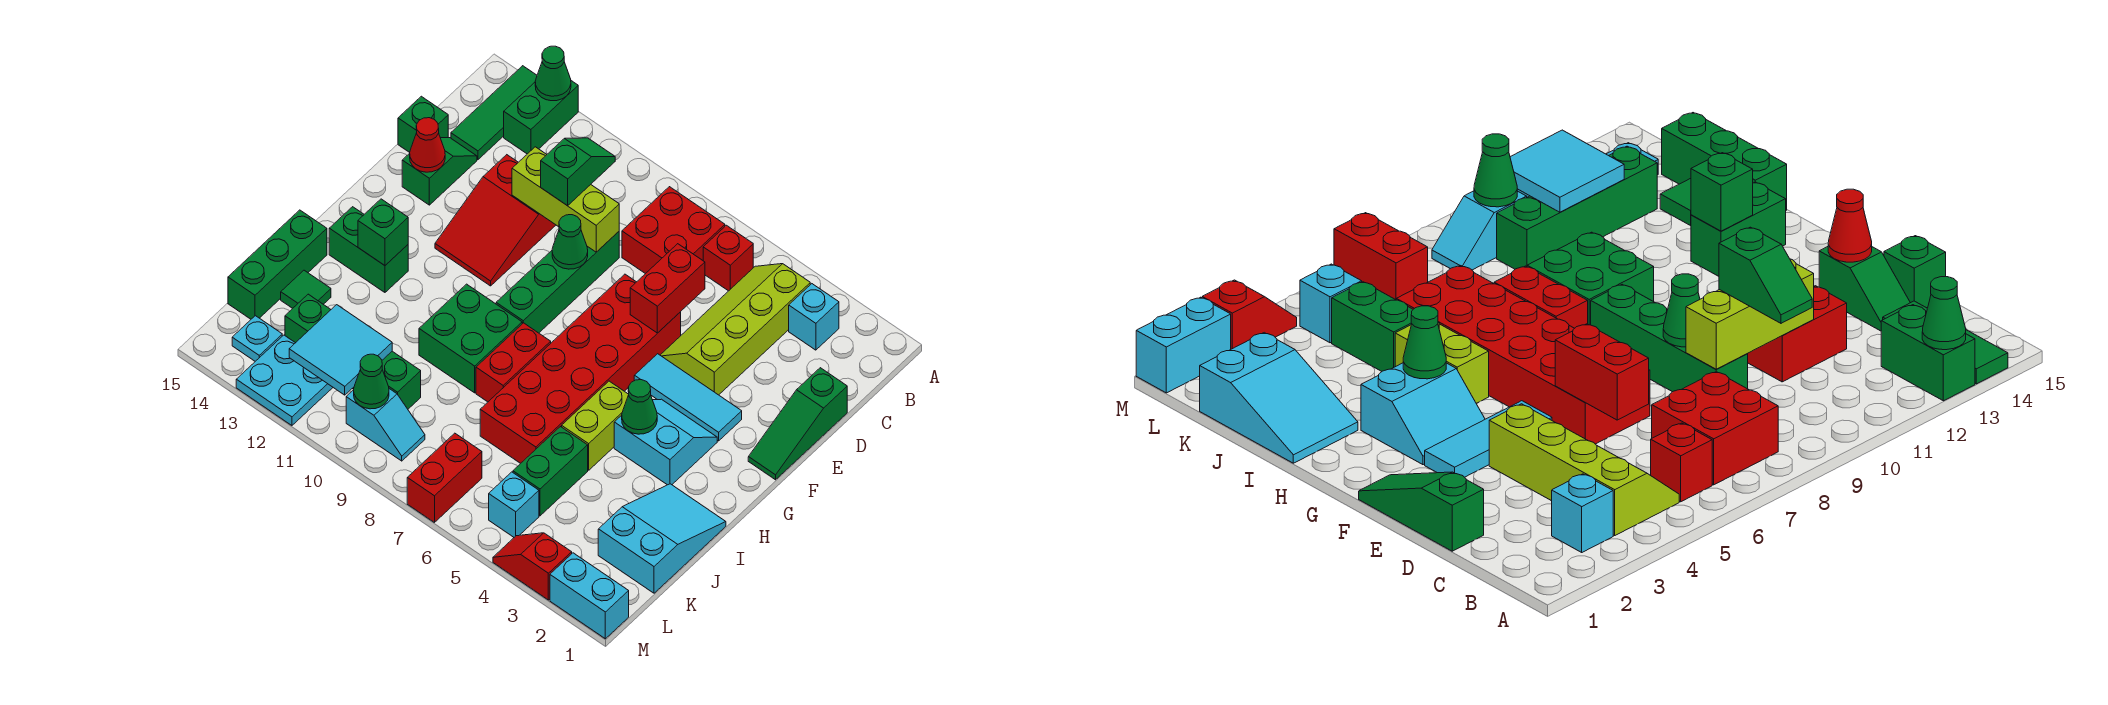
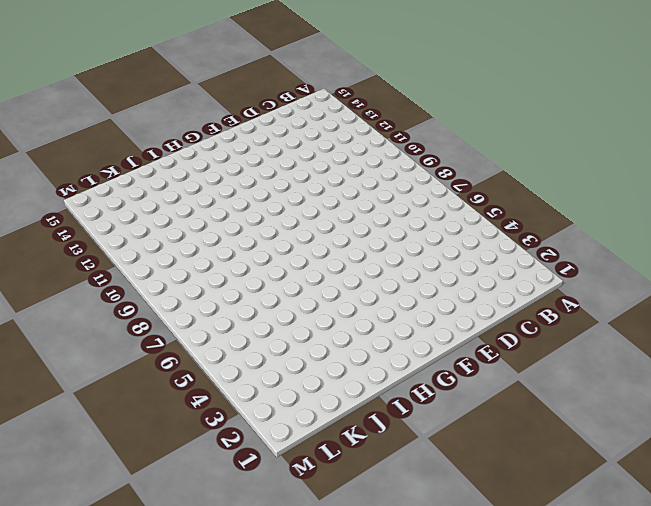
none -> green brick A13:B13 level 1
none -> green tile A14:C14 level 1
none -> cyan brick B3 level 1
none -> lime slope B4:E5 level 1 top 4

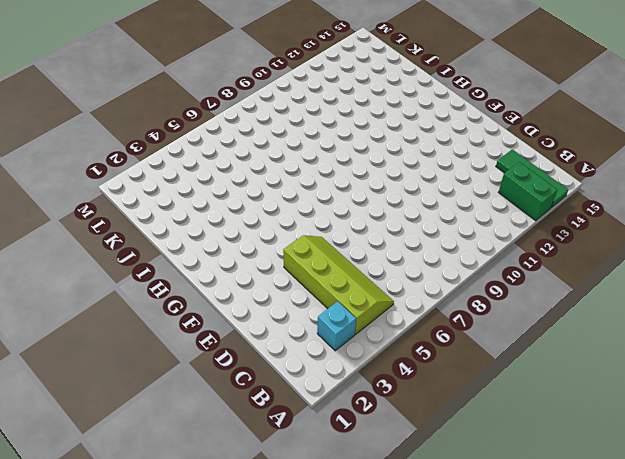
none -> red brick B6 level 1
none -> red brick B7:C8 level 1
none -> green slope D1:F1 level 1 top D
none -> green brick D9:G9 level 1

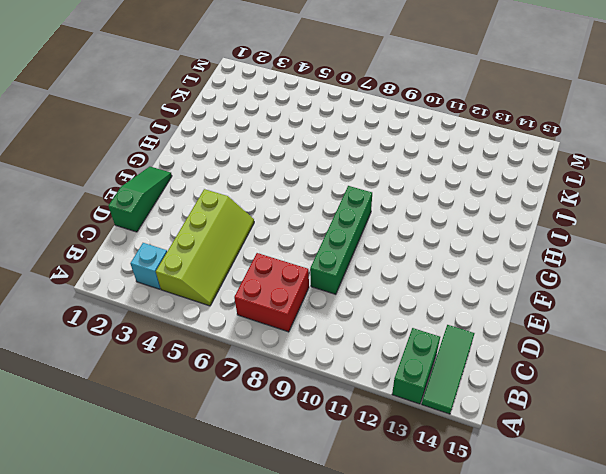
none -> red brick B6 level 1
none -> red slope D11:F12 level 1 top D
none -> green slope D14:E14 level 1 top E
none -> green brick D15 level 1

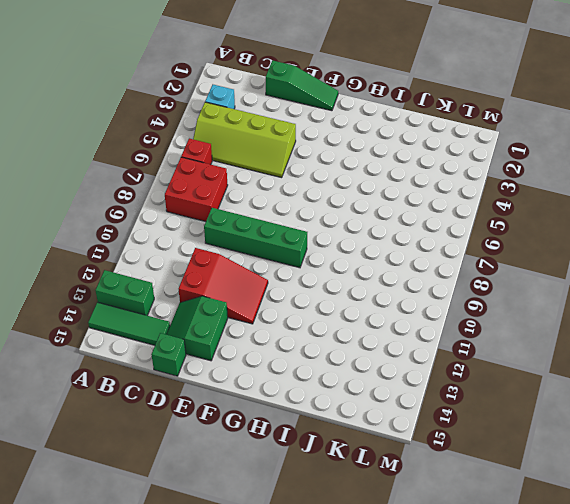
green slope D13:E14 level 1 top E -> green slope D14:E14 level 1 top E
none -> red brick E6:J7 level 1
none -> cyan tile F3:F5 level 1
none -> cyan slope G3:H4 level 1 top H
none -> lime brick H5:I5 level 1

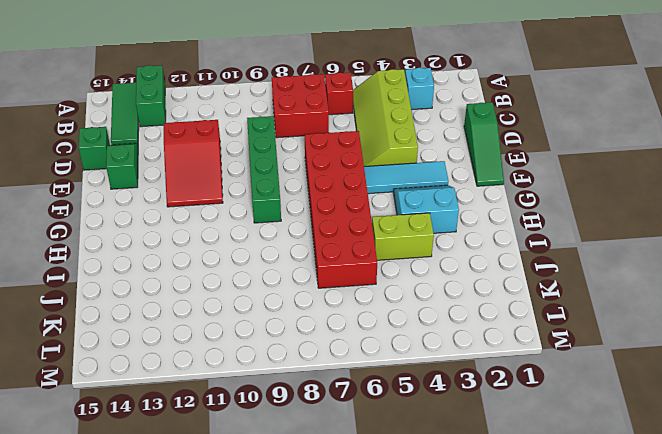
lime brick I4:I5 level 1 -> lime brick H5:I5 level 1
none -> red brick H8:I8 level 1
none -> green brick H9:I10 level 1
none -> green brick H13:H14 level 1
none -> cyan slope I1:K2 level 1 top K

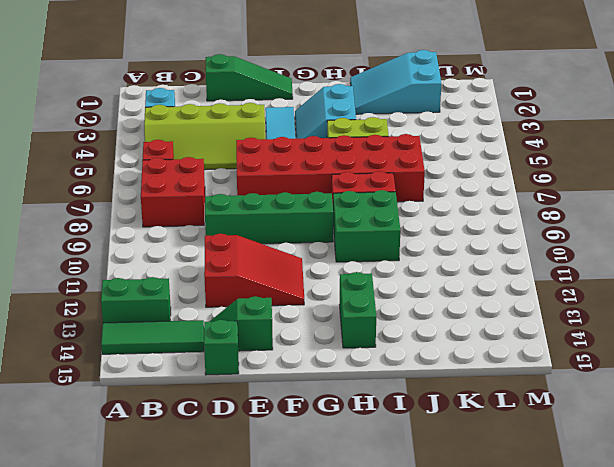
none -> green brick I15:K15 level 1
none -> green brick J5:K5 level 1
none -> green tile J14 level 1
none -> green brick K10:K13 level 1

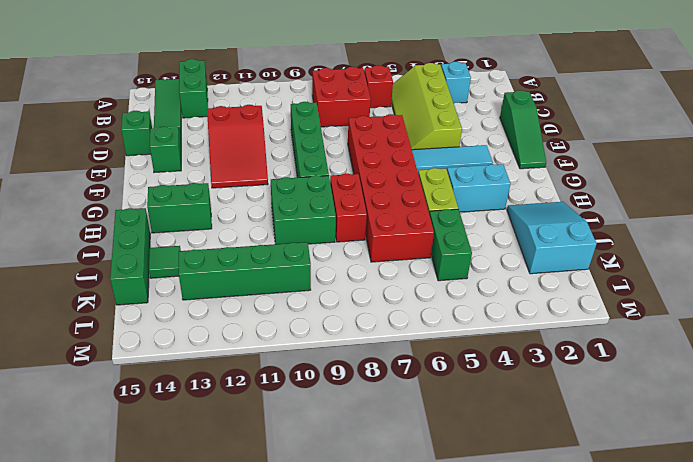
none -> cyan brick L5 level 1
none -> red brick L7:M7 level 1
none -> cyan slope L9:L10 level 1 top 10
none -> cyan plate L12:M13 level 1

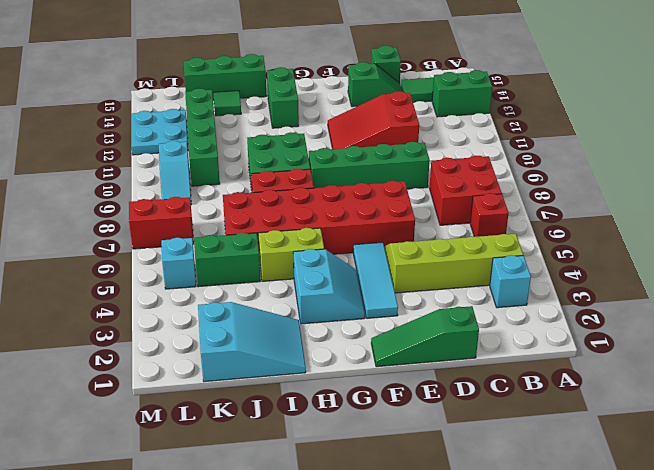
none -> cyan plate L14 level 1
none -> cyan brick M1:M2 level 1
none -> red slope M3:M4 level 1 top 3
none -> green cone A13 level 2

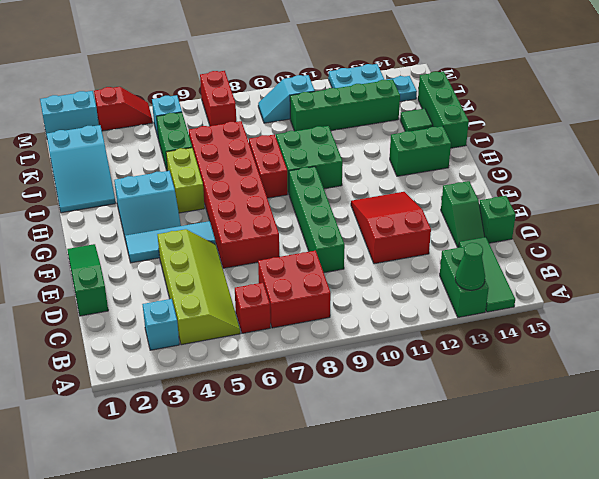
none -> red brick D6:E6 level 2
none -> lime brick D9:D11 level 2
none -> green cone E9 level 2
none -> red cone E14 level 2

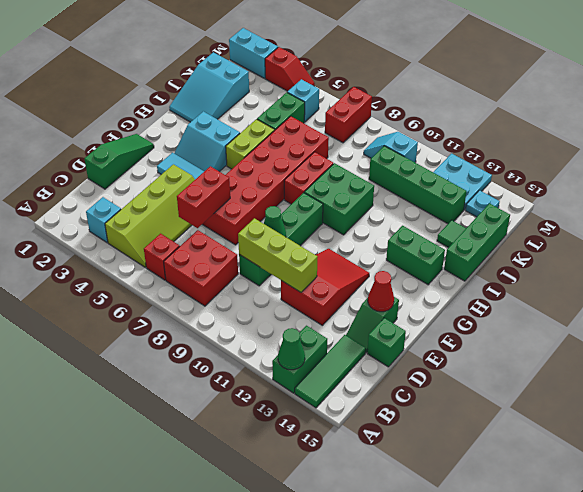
none -> green cone H4 level 2
none -> green brick H13 level 2
none -> cyan tile K11:L12 level 2
none -> green cone L10 level 2

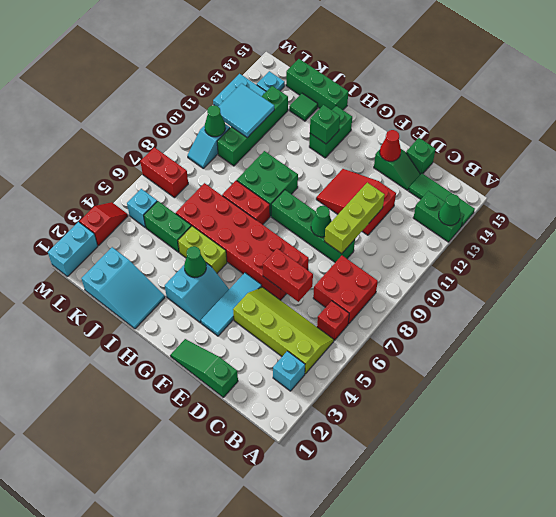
none -> green slope C10:D10 level 3 top D

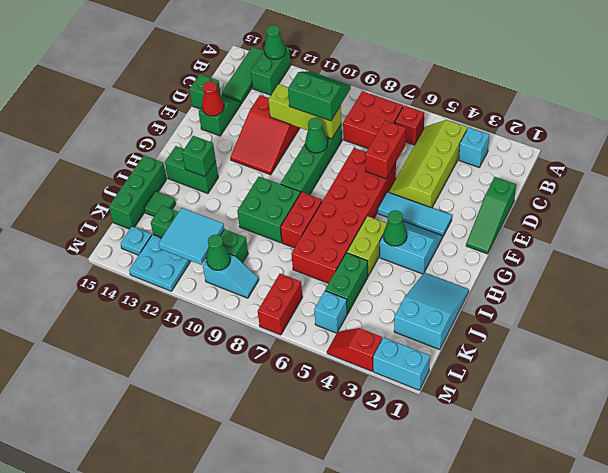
green slope C9:D10 level 3 top D -> green slope C10:D10 level 3 top D

